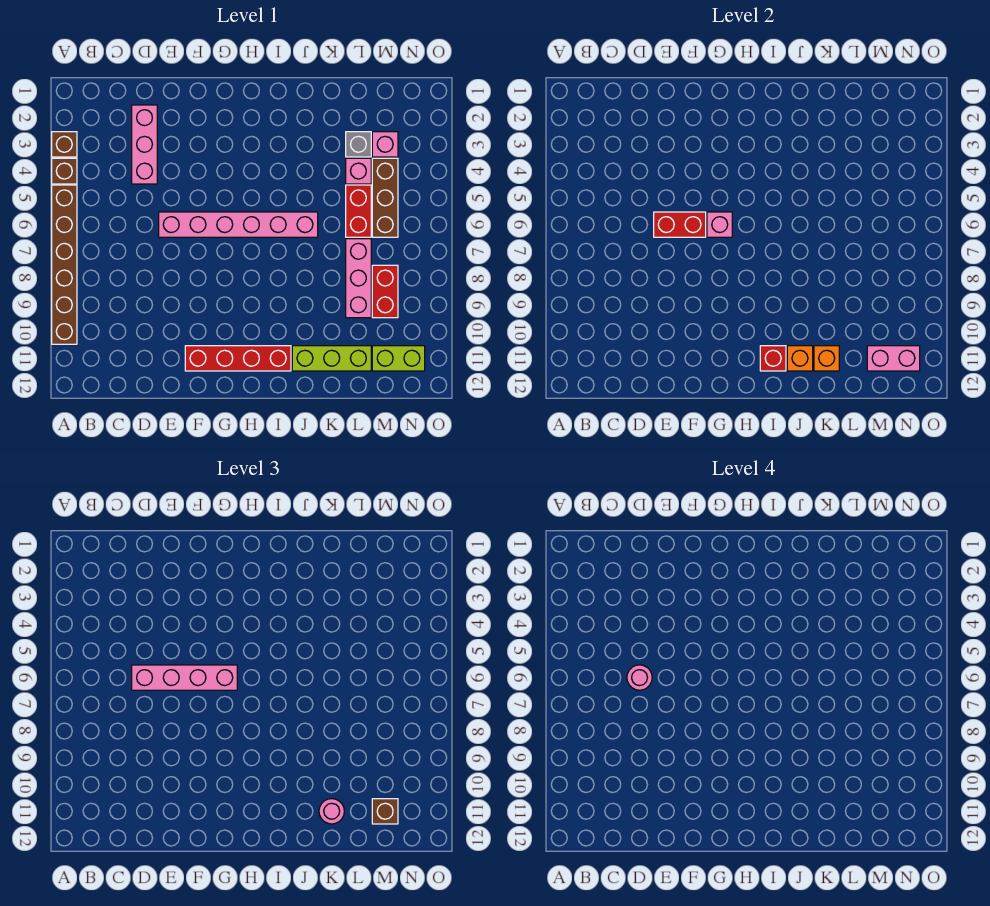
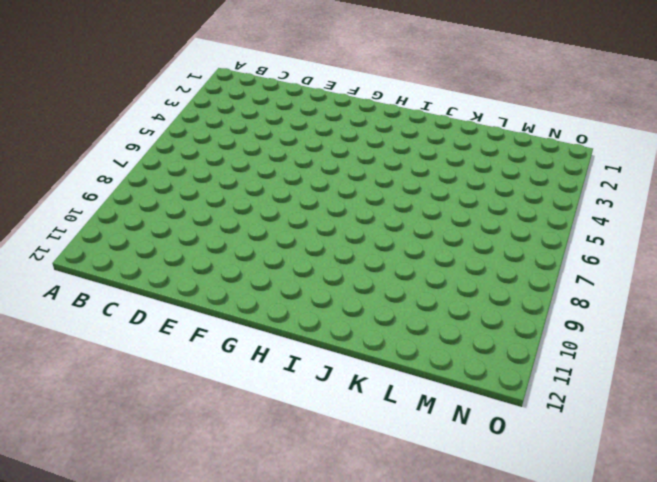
none -> brown brick A3 level 1
none -> brown brick A4 level 1
none -> brown brick A5:A10 level 1

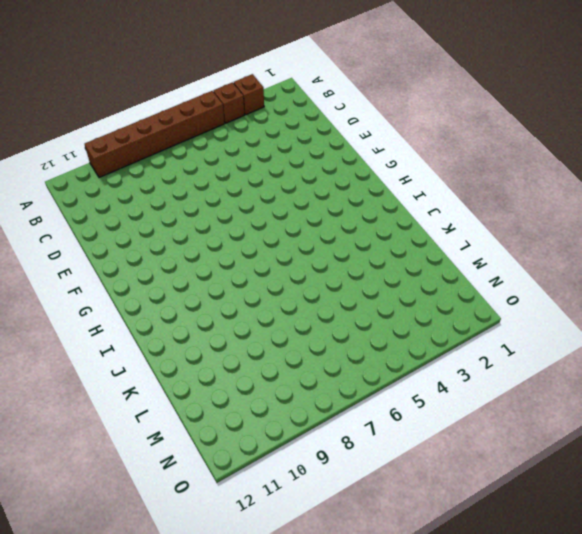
none -> pink brick D2:D4 level 1
none -> pink brick E6:J6 level 1
none -> red brick F11:I11 level 1

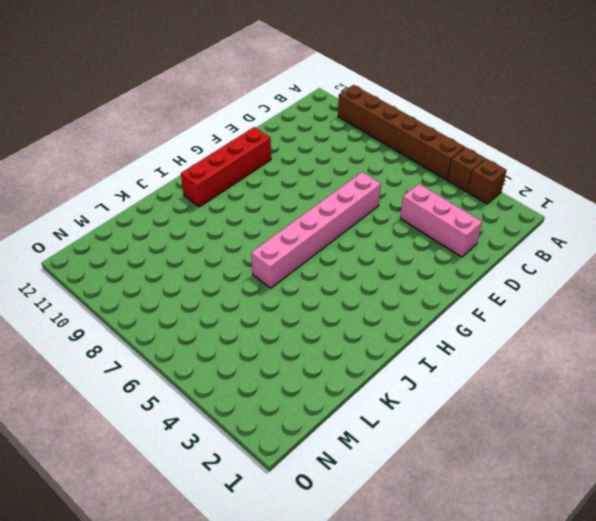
none -> lime brick J11:L11 level 1
none -> grey brick L3 level 1
none -> pink brick L4 level 1

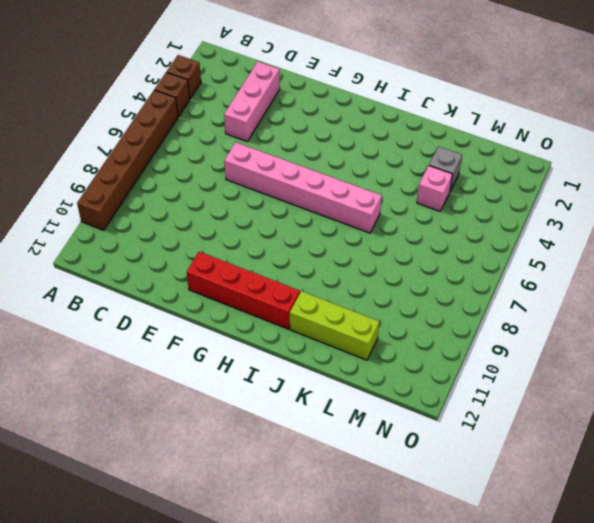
none -> red brick L5:L6 level 1
none -> pink brick L7:L9 level 1
none -> pink brick M3 level 1

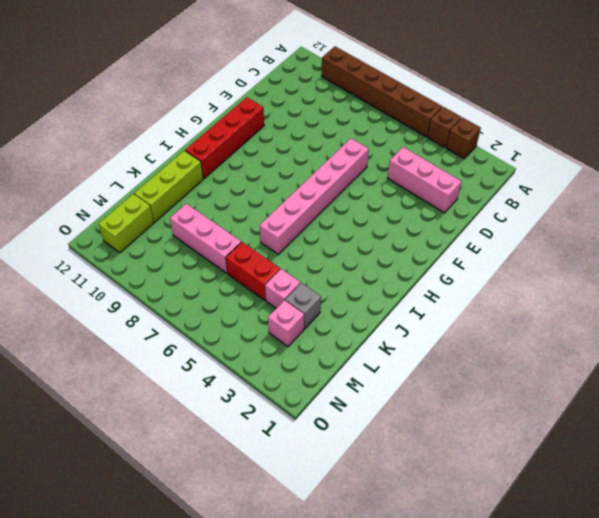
none -> brown brick M4:M6 level 1
none -> red brick M8:M9 level 1
none -> red brick E6:F6 level 2

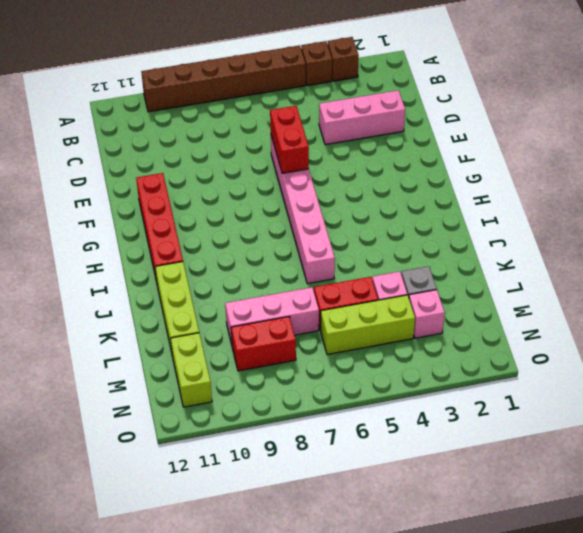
lime brick M4:M6 level 1 -> brown brick M4:M6 level 1
none -> pink brick G6 level 2
none -> red brick I11 level 2
none -> orange brick J11 level 2

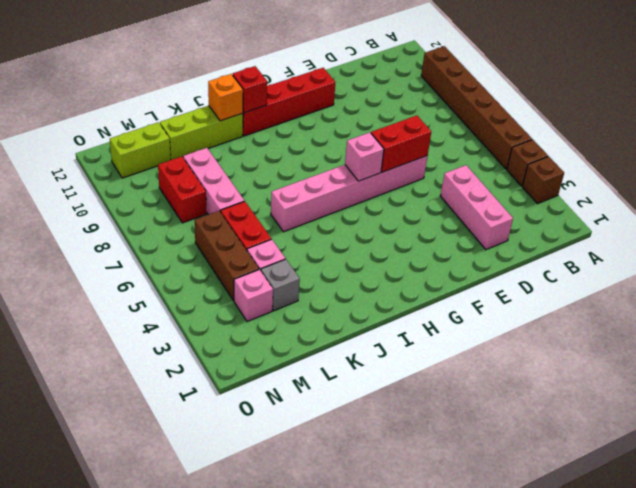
none -> orange brick K11 level 2
none -> pink brick M11:N11 level 2
none -> pink brick D6:G6 level 3

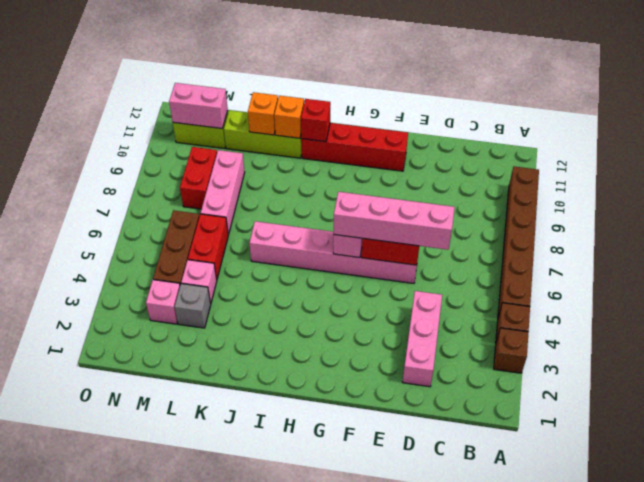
none -> pink round brick K11 level 3
none -> brown brick M11 level 3
none -> pink round brick D6 level 4

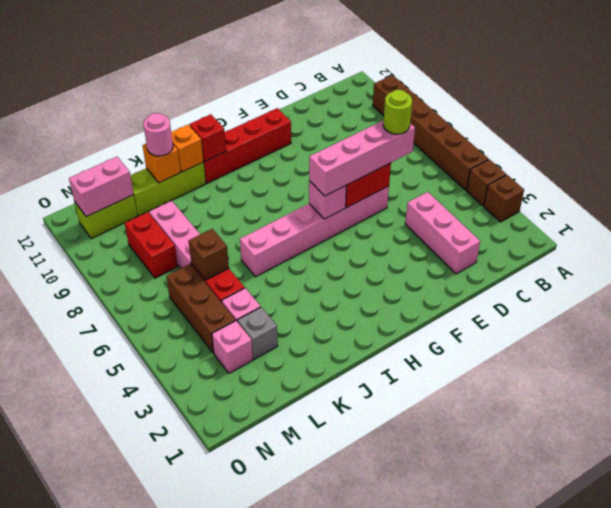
lime round brick D6 level 4 -> pink round brick D6 level 4
brown brick L6 level 2 -> brown brick M11 level 3

